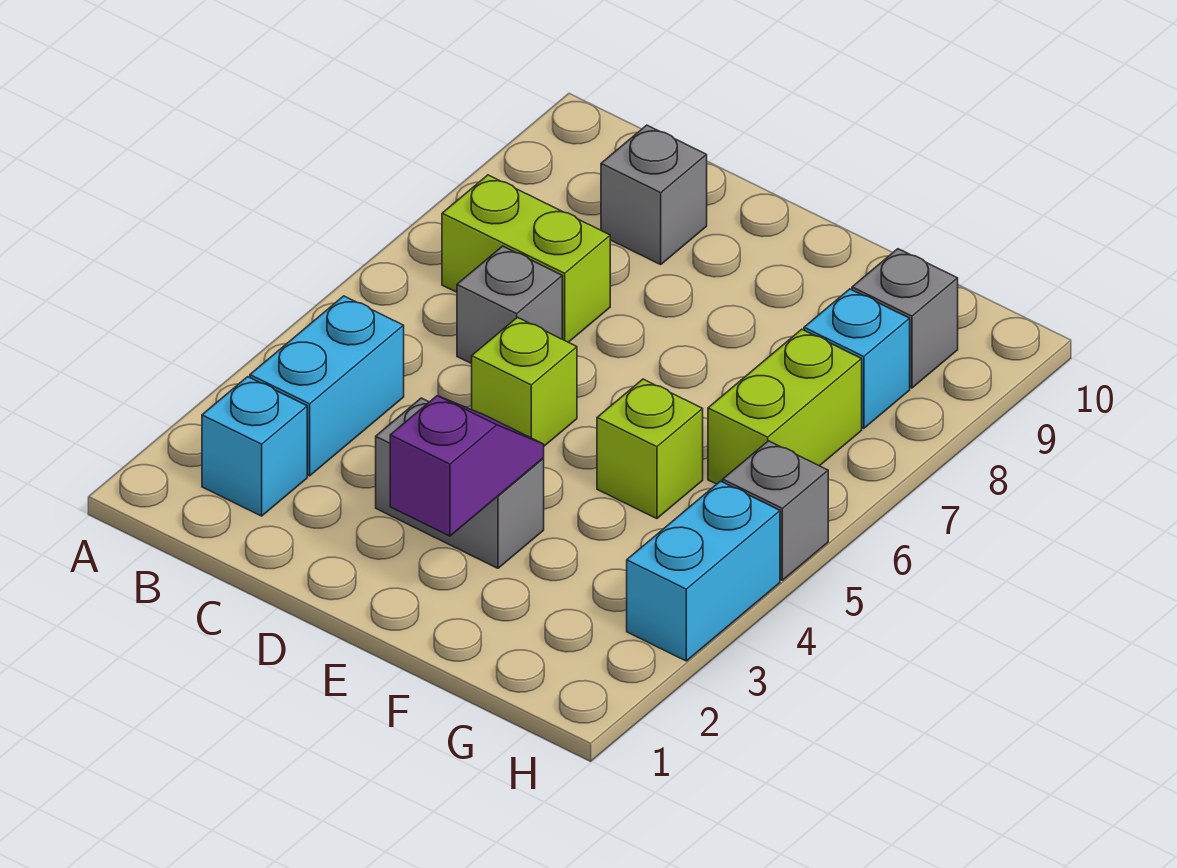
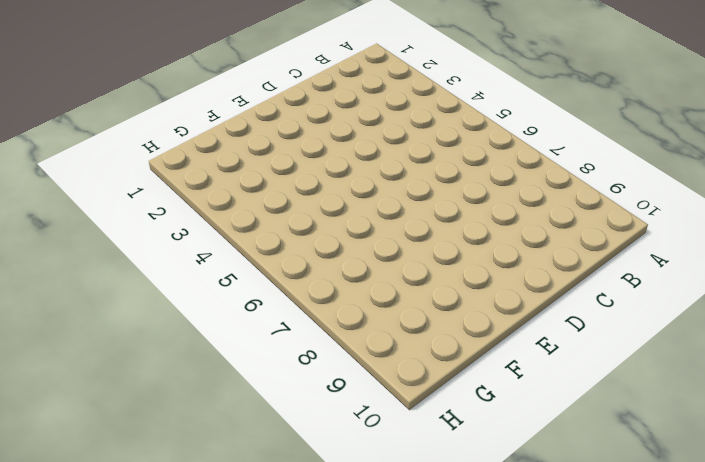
none -> cyan brick B2 level 1
none -> cyan brick B3:B4 level 1
none -> lime brick B7:C7 level 1

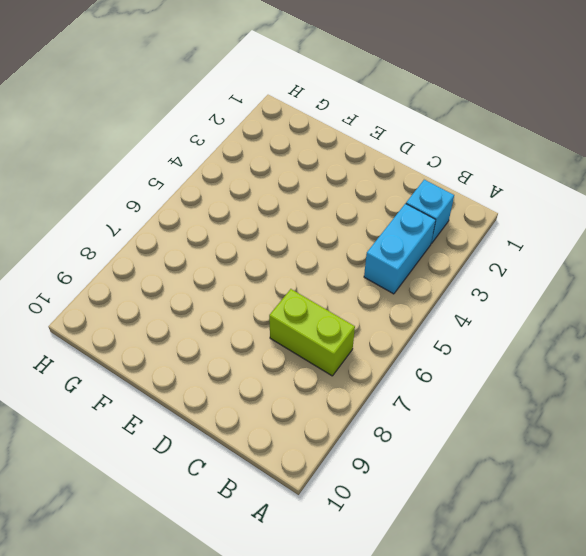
none -> grey brick C6 level 1
none -> grey brick C9 level 1
none -> grey brick D3:E3 level 1

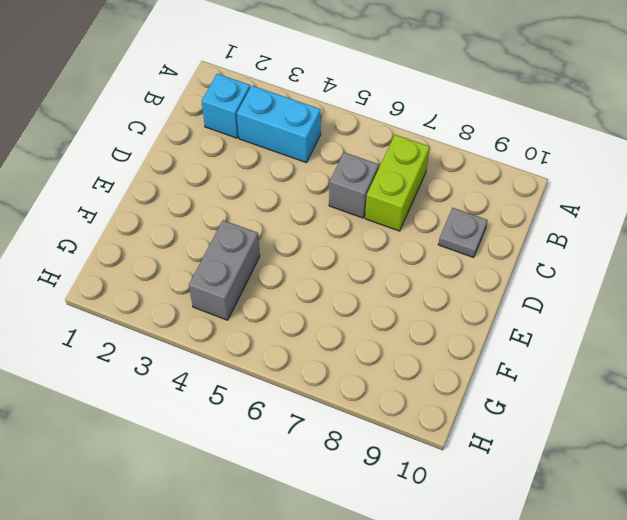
grey plate C9 level 1 -> grey brick C9 level 1
grey brick F4:G4 level 1 -> grey brick D3:E3 level 1
none -> lime brick D5 level 1
none -> lime brick F5 level 1
none -> lime brick G6:G7 level 1

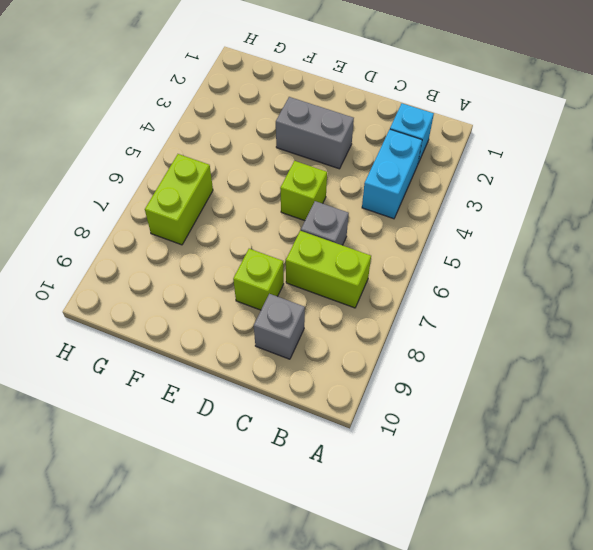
lime brick D8 level 1 -> lime brick F5 level 1
none -> cyan brick G8 level 1
none -> grey brick G9 level 1
none -> cyan brick H3:H4 level 1

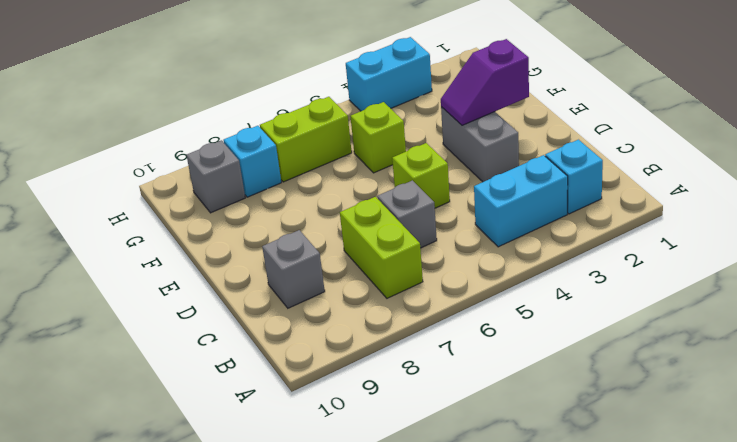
none -> grey brick H5 level 1

